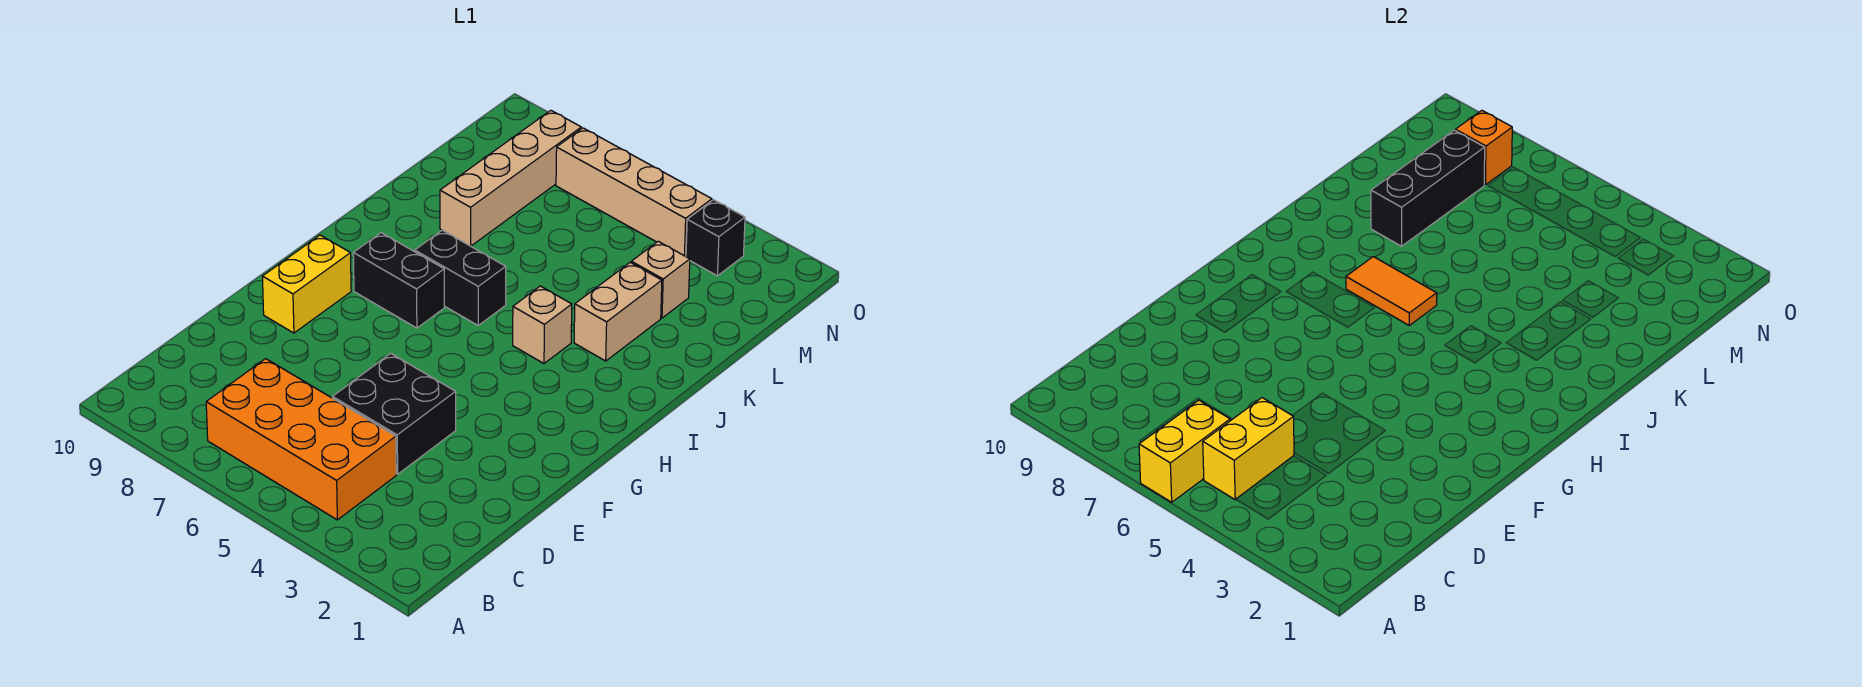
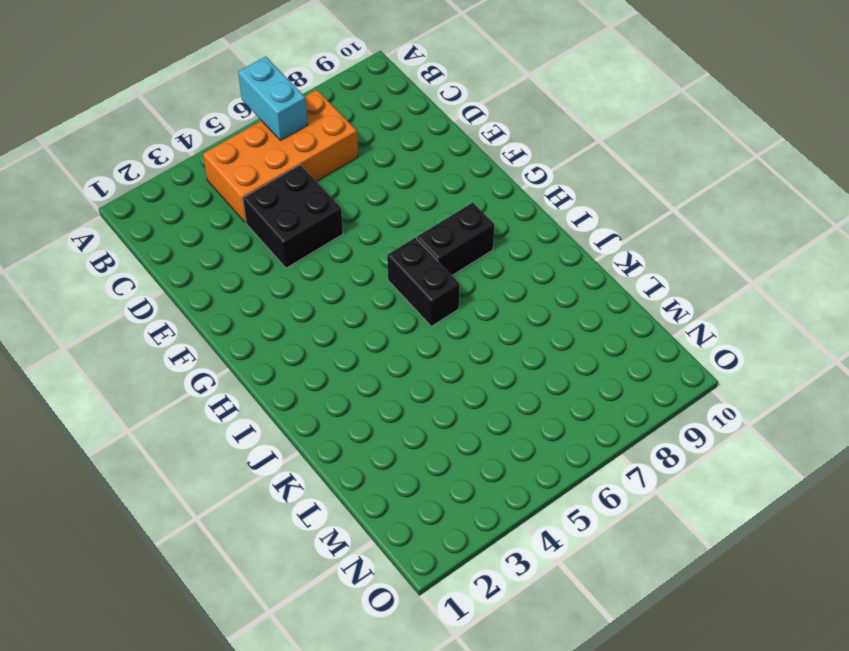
cyan brick A6:B6 level 2 -> yellow brick A6:B6 level 2
black brick H6:I6 level 1 -> black brick I6:I7 level 1
none -> yellow brick F9:G9 level 1
none -> tan brick I4 level 1
none -> tan brick J3:K3 level 1

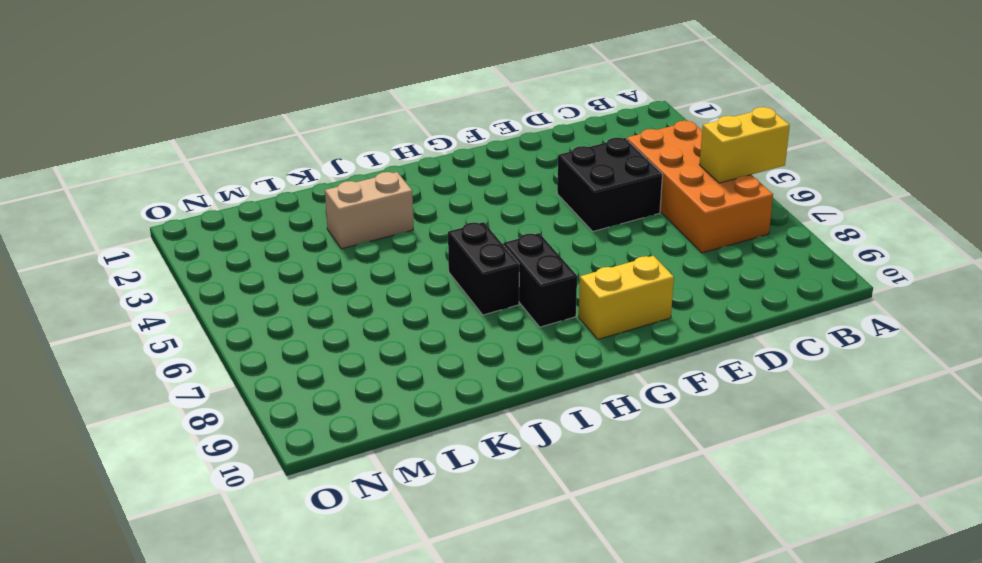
none -> tan brick I4 level 1
none -> tan brick K8:N8 level 1
none -> tan brick L3 level 1

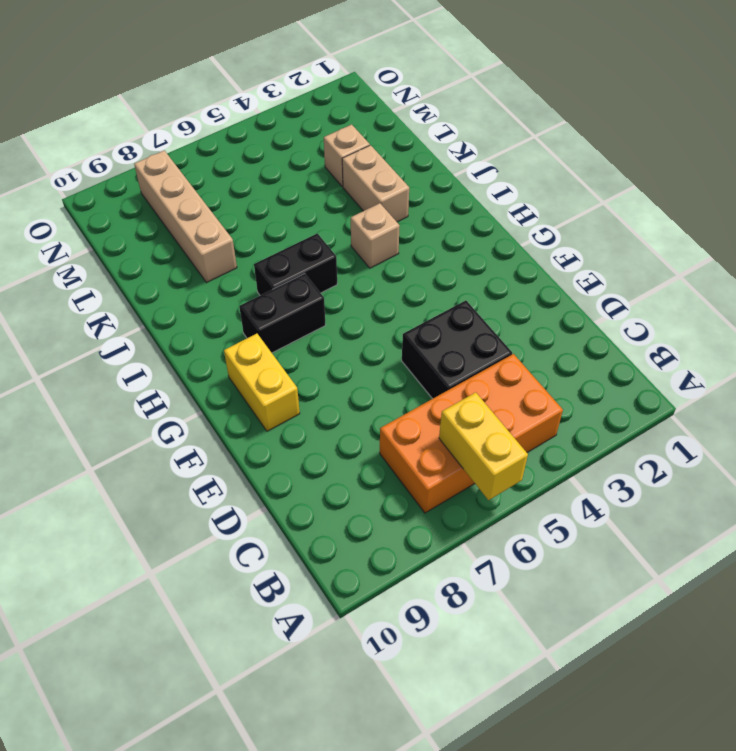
none -> black brick N3 level 1
none -> tan brick N4:N7 level 1
none -> yellow brick B5:C5 level 2

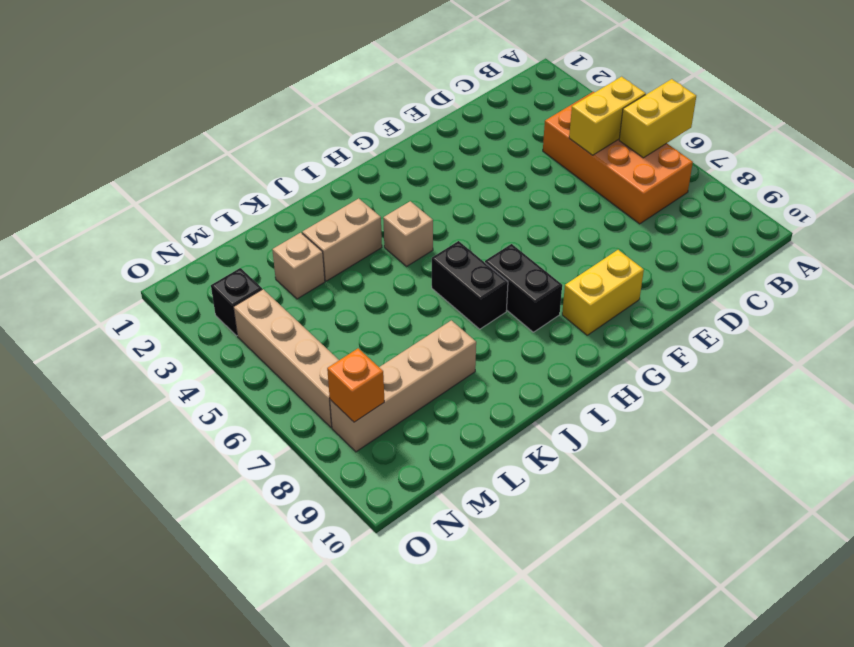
none -> black brick D4:E5 level 1
none -> orange tile I6:I7 level 2
none -> black brick K8:M8 level 2

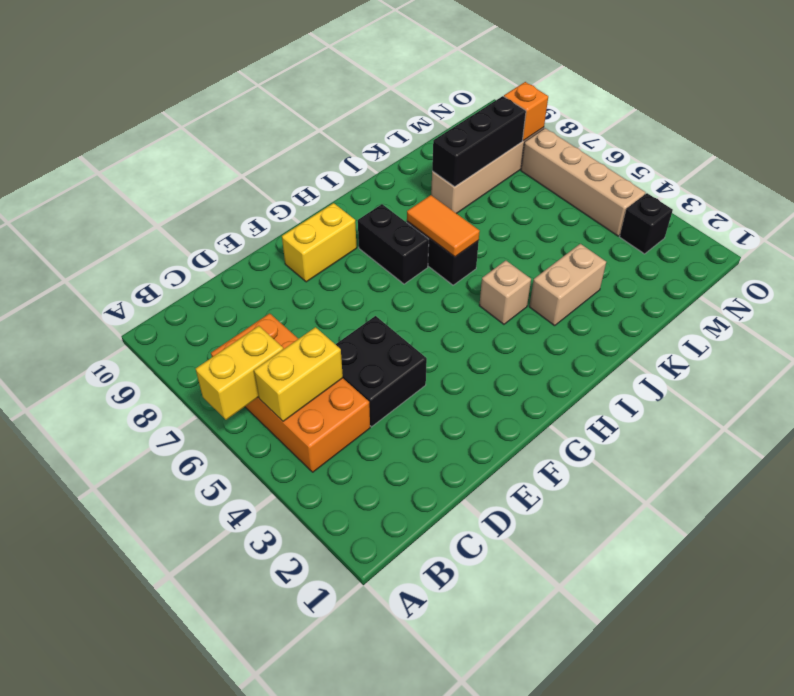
none -> tan brick L3 level 1

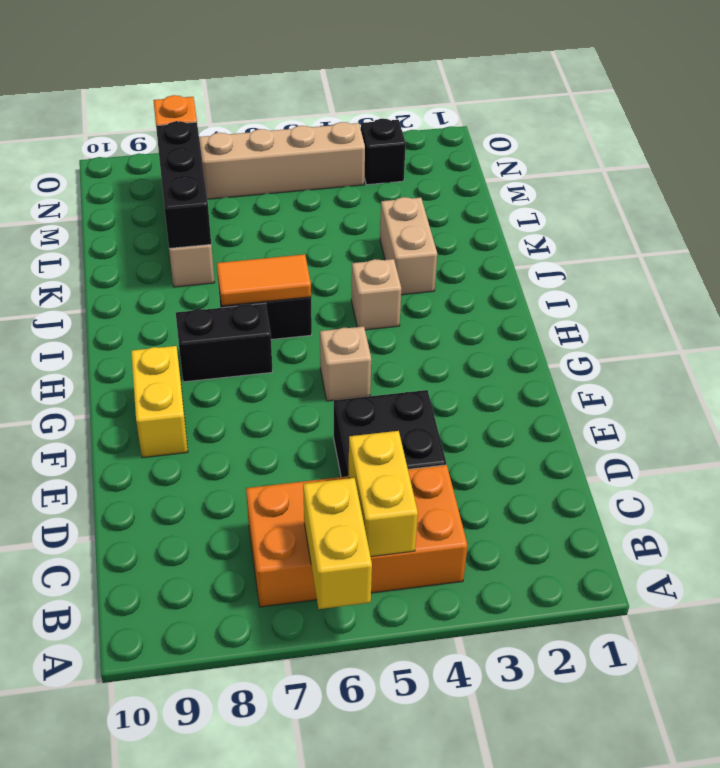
tan brick G5 level 1 -> tan brick L3 level 1

